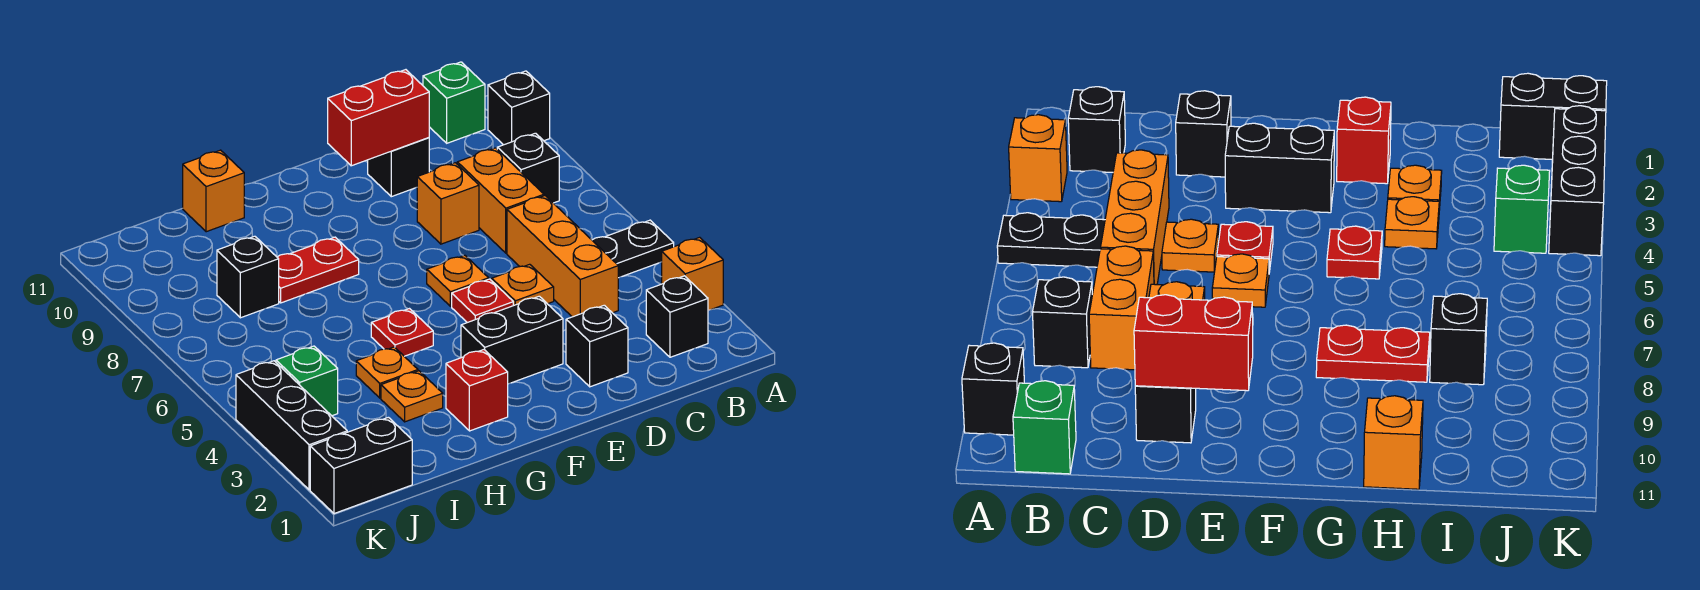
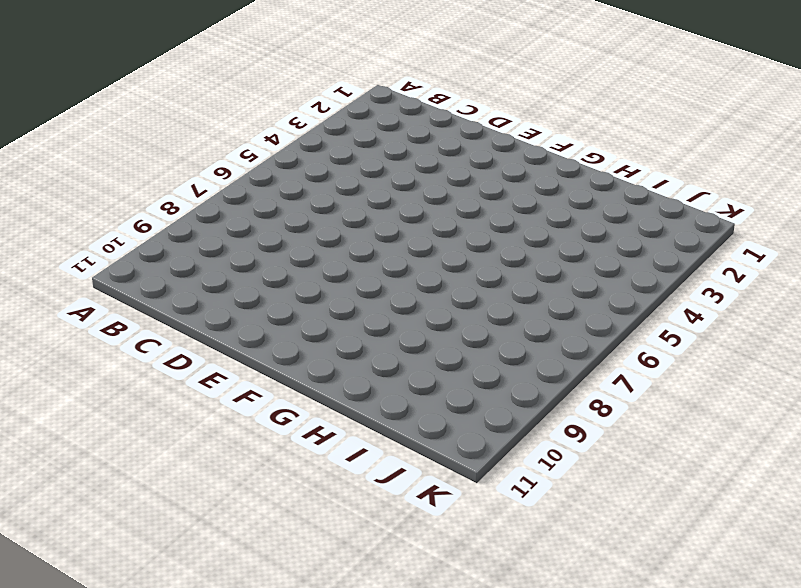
none -> orange brick A3 level 1
none -> black plate A5:B5 level 1
none -> black brick A10 level 1

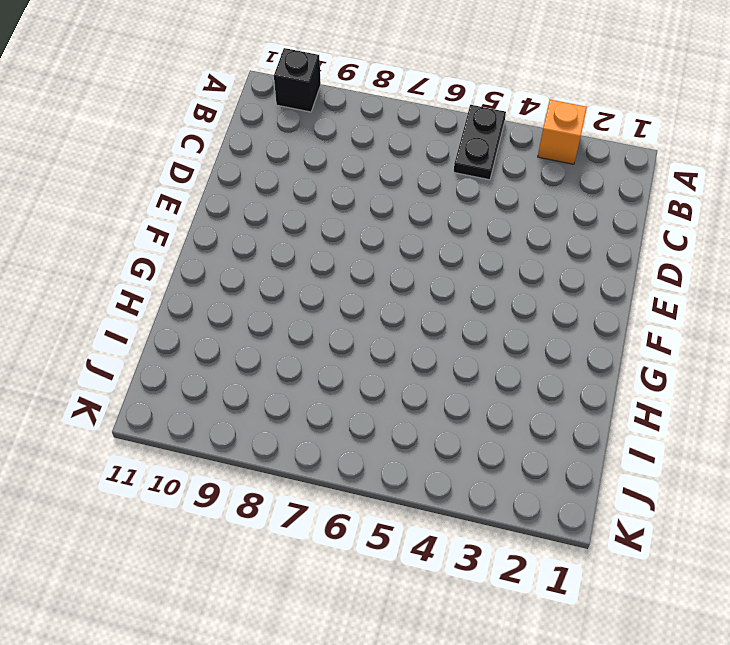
none -> black brick B2 level 1
none -> black brick B8 level 1
none -> green brick B11 level 1

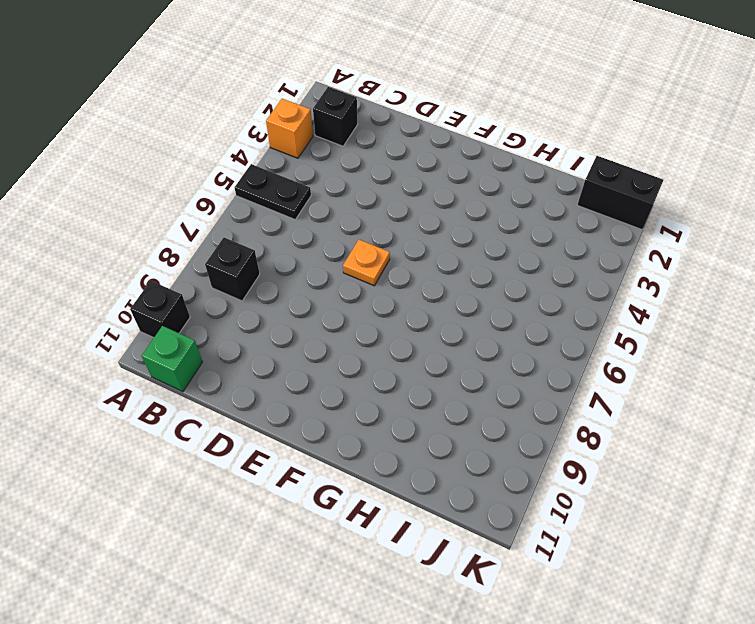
none -> orange brick C4:C6 level 1
none -> orange brick C7:C8 level 1
none -> black brick D2 level 1

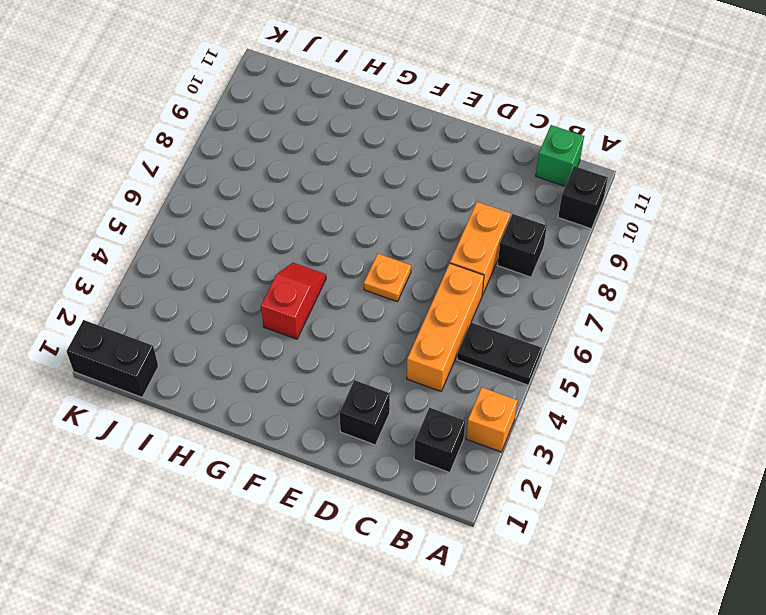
red slope G4:G5 level 1 top 4 -> red plate G5 level 1
none -> orange plate D5 level 1
none -> orange brick D8 level 1
none -> black brick D10 level 1

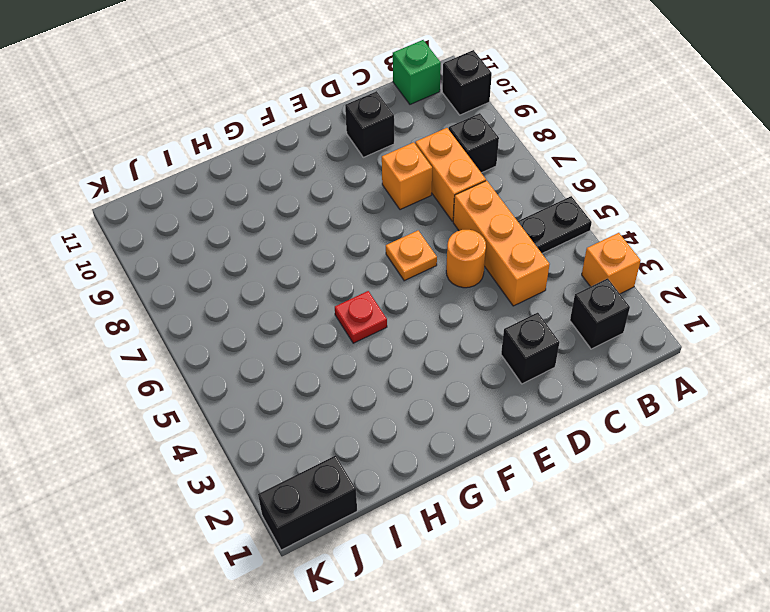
orange round brick D5 level 1 -> orange plate D5 level 1
none -> black brick E3:F3 level 1
none -> red plate E5 level 1
none -> red brick G2 level 1

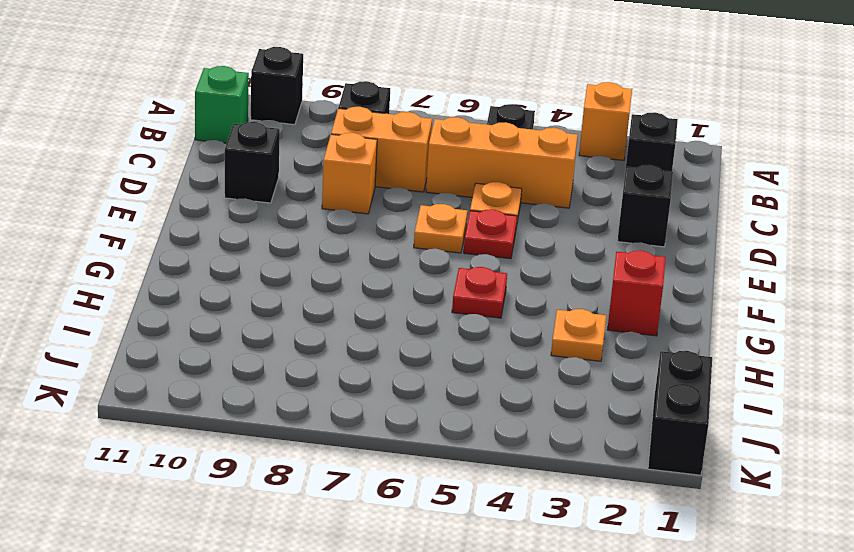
none -> black brick E3:F3 level 1
none -> red plate G8:H8 level 1
none -> orange plate H4 level 1

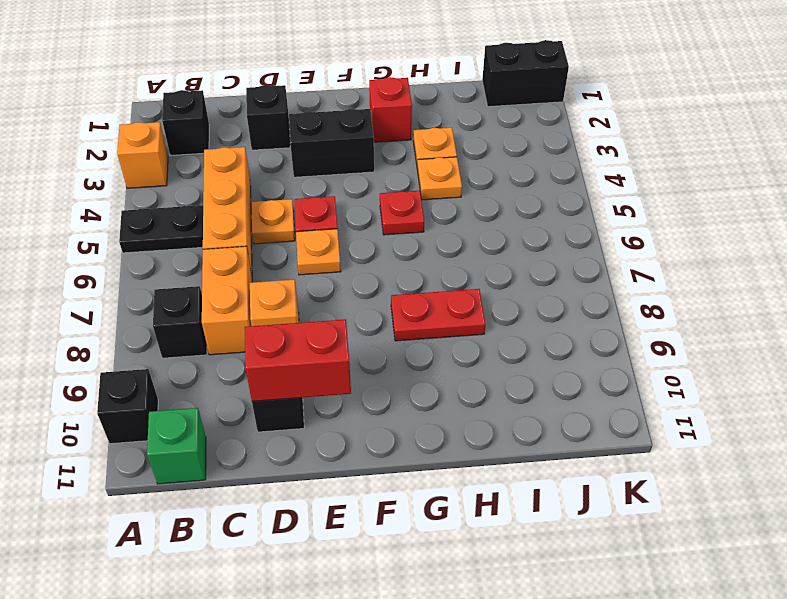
none -> orange brick H11 level 1
none -> black brick I8 level 1
none -> green brick J4 level 1

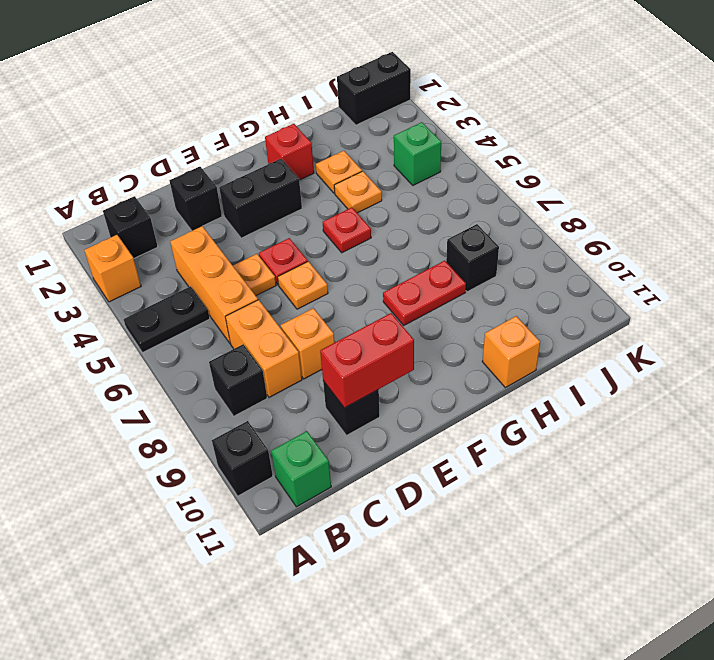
none -> black brick K2:K4 level 1

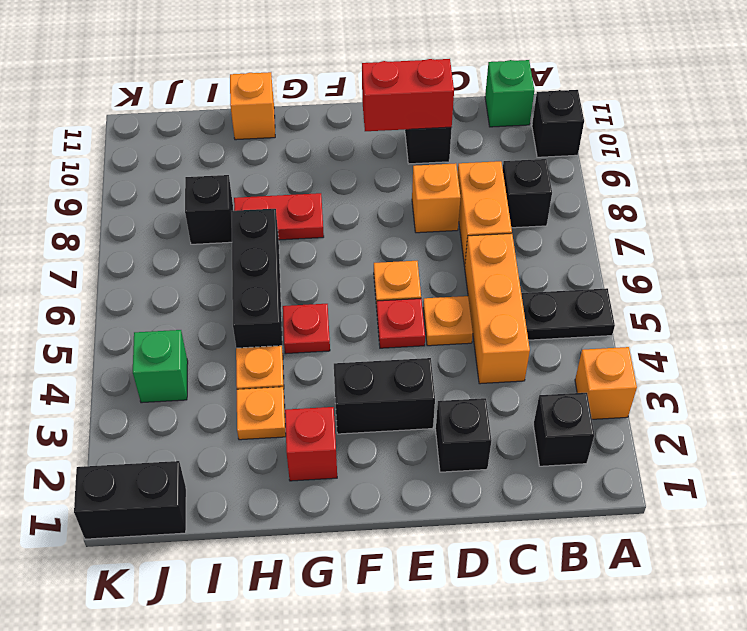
black brick H5:H7 level 1 -> black brick K2:K4 level 1

